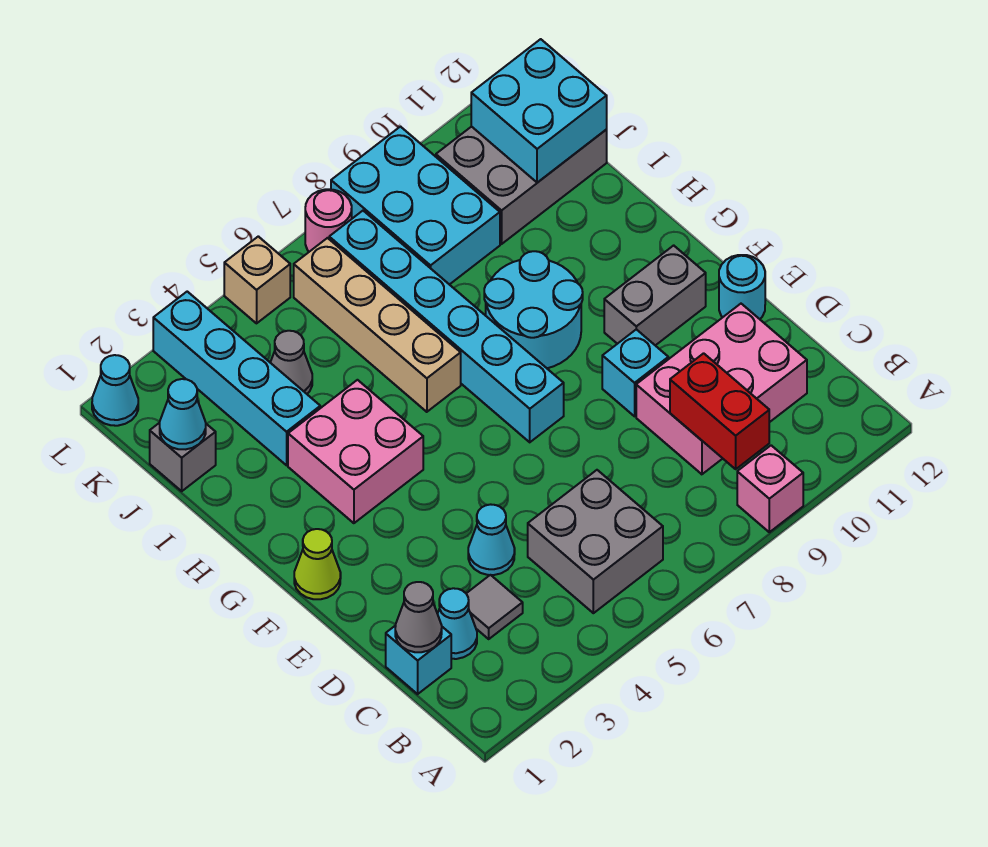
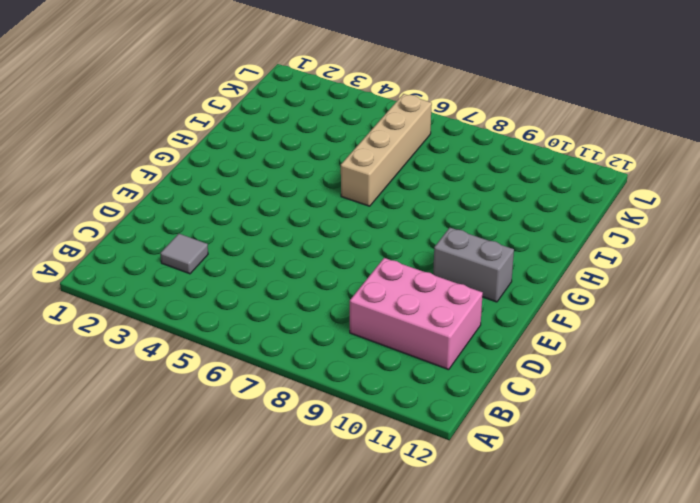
none -> pink brick A9 level 1
none -> grey brick B5:C6 level 1
none -> cyan brick C1 level 1

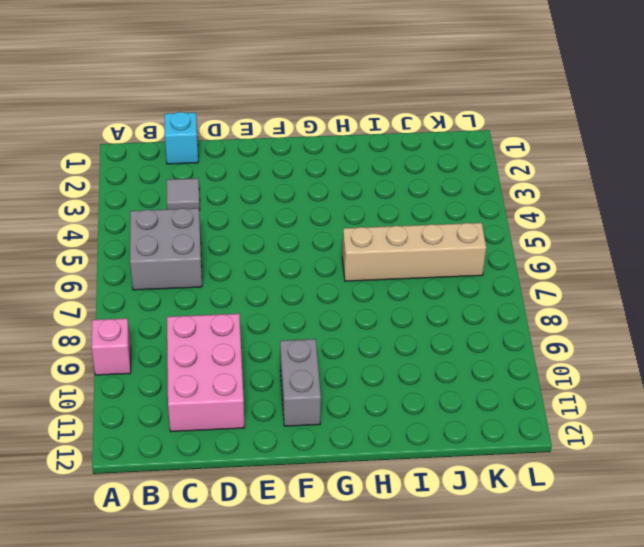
none -> cyan cone C2 level 1
none -> cyan cone D4 level 1
none -> cyan brick E9 level 1

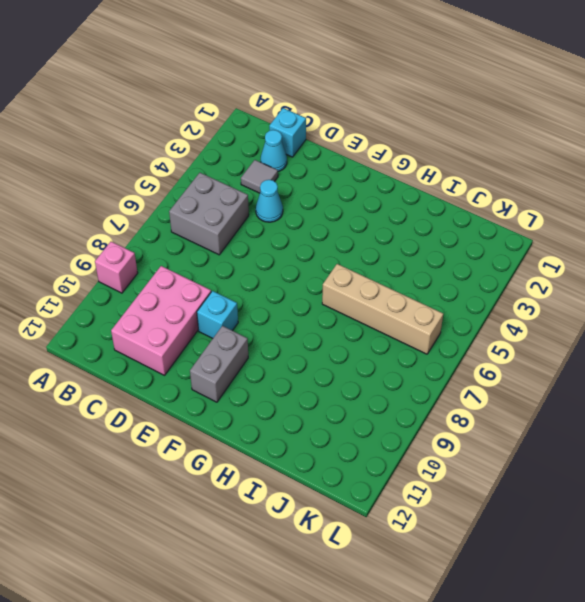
none -> cyan round brick E12 level 1
none -> lime cone F1 level 1
none -> cyan brick F7:K7 level 1

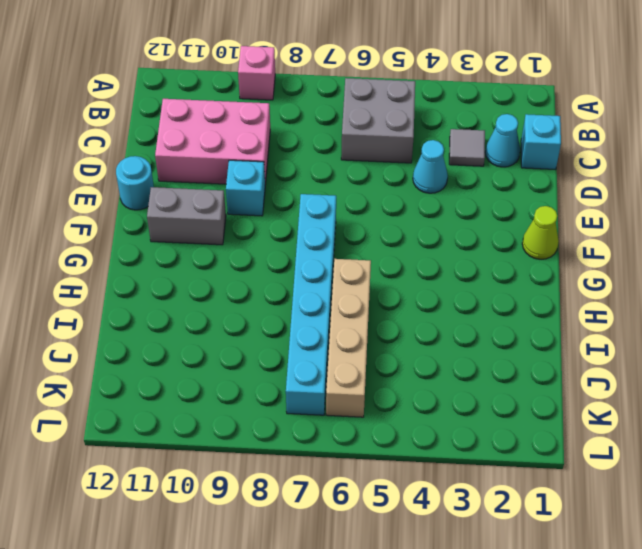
none -> pink brick G3:H4 level 1
none -> cyan round brick G8:H9 level 1
none -> cyan brick I3:L3 level 1

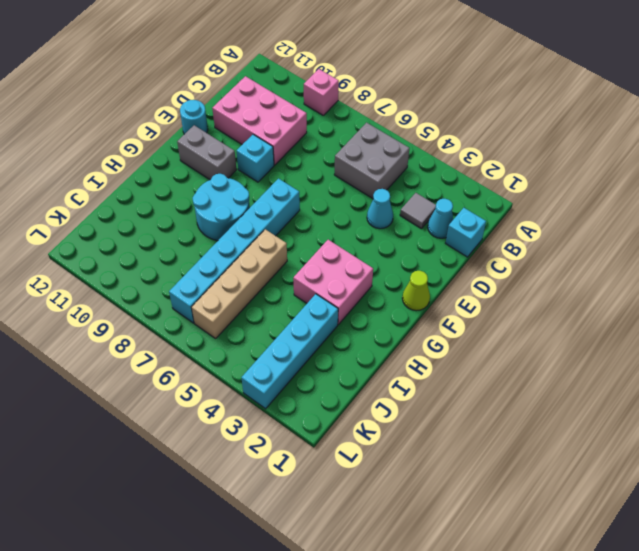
none -> grey brick J1 level 1
none -> grey cone J4 level 1
none -> cyan brick J8:L9 level 1

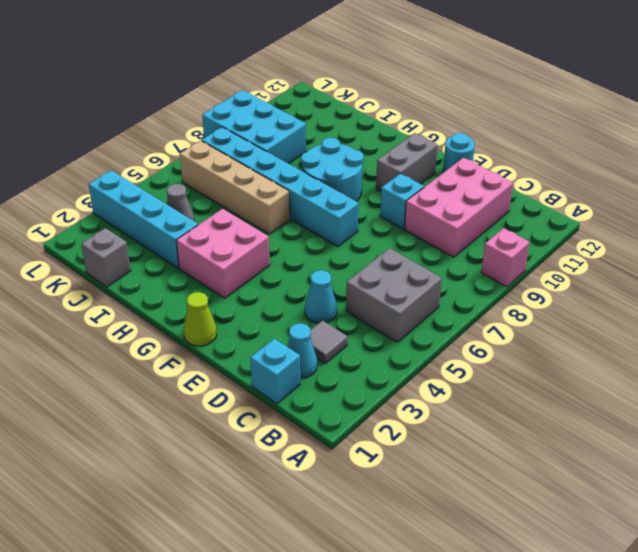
none -> grey brick J10:K12 level 1
none -> cyan cone L1 level 1
none -> tan brick L5 level 1

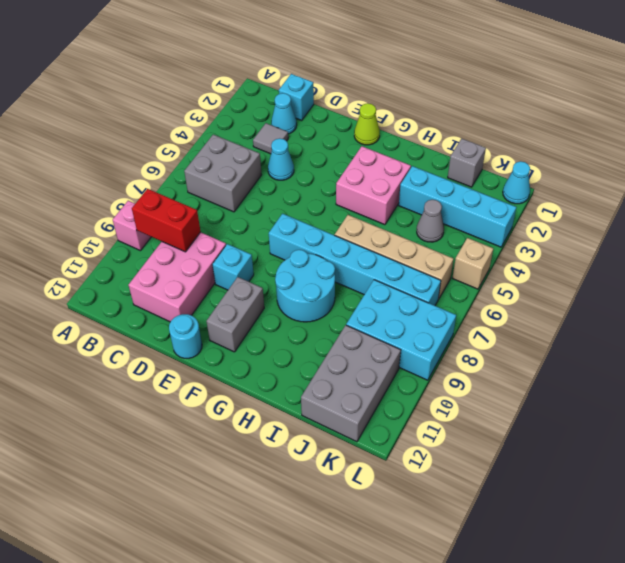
none -> pink round brick L7 level 1
none -> grey cone C1 level 2
none -> cyan cone J1 level 2

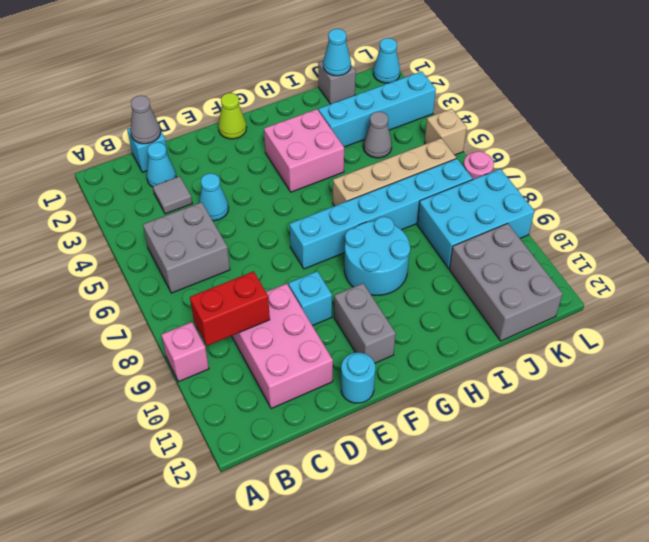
none -> cyan brick J11:K12 level 2

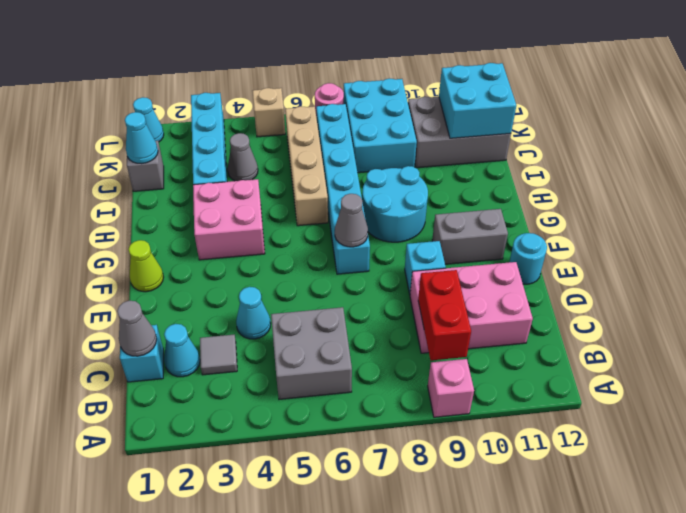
grey cone F7 level 2 -> none

